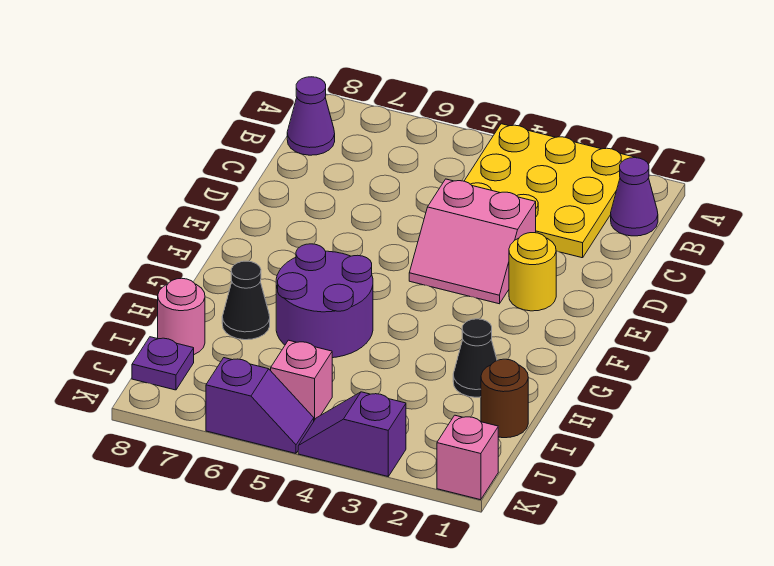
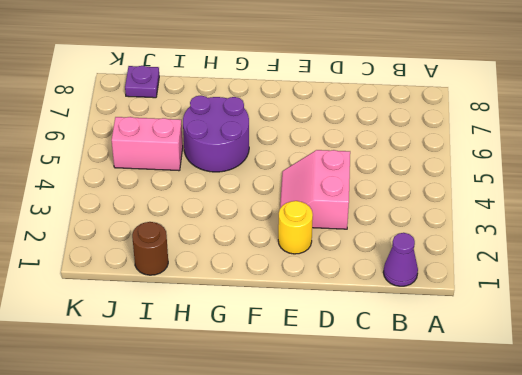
pink brick I5:J5 level 1 -> pink brick J5 level 1
none -> yellow plate A2:C4 level 1
none -> purple cone B8 level 1
none -> black cone H2 level 1

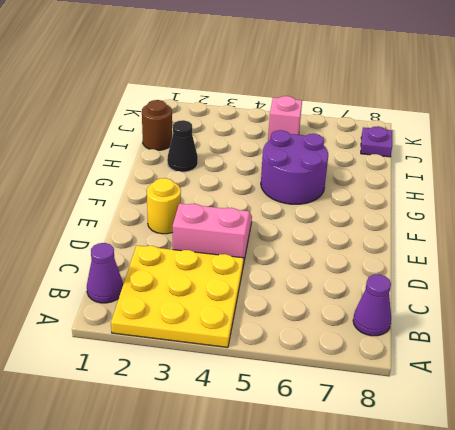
none -> black cone H7 level 1
none -> pink round brick I8 level 1
none -> pink brick K1 level 1

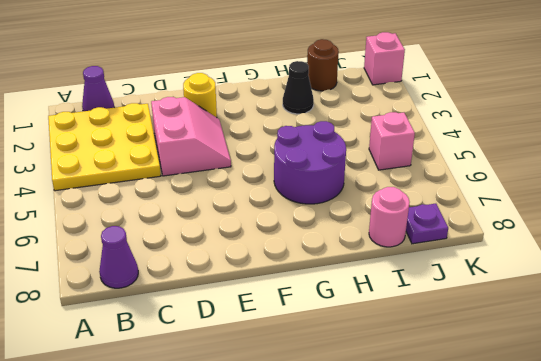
none -> black cone H7 level 1
none -> purple slope K3:K4 level 1 top 3
none -> purple slope K5:K6 level 1 top 6

